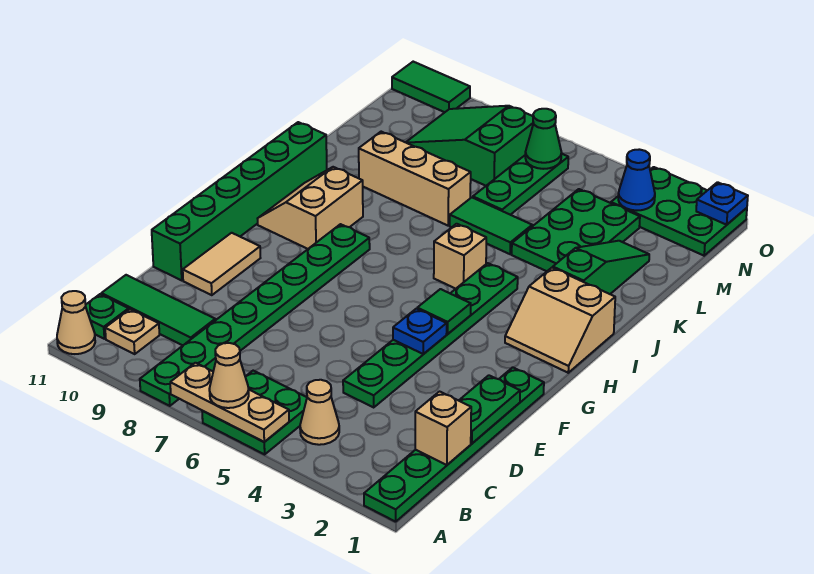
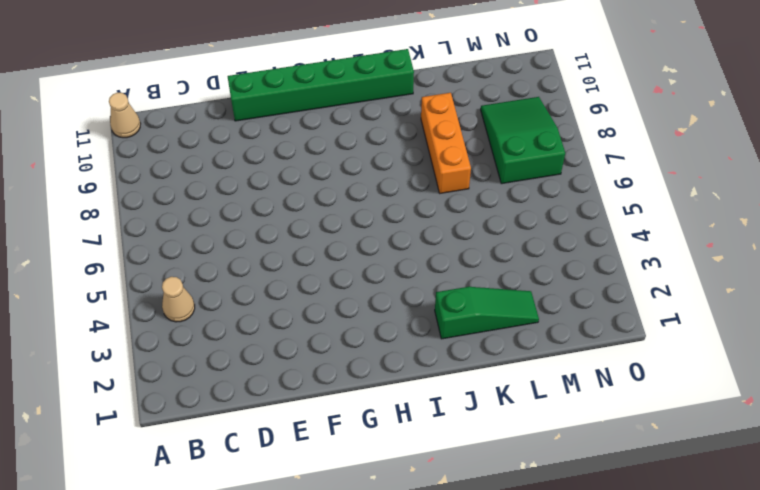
orange brick K7:K9 level 1 -> tan brick K7:K9 level 1
none -> green plate A1:F1 level 1
none -> green plate A5:B6 level 1
none -> green plate A8:H8 level 1
none -> tan plate B10 level 1

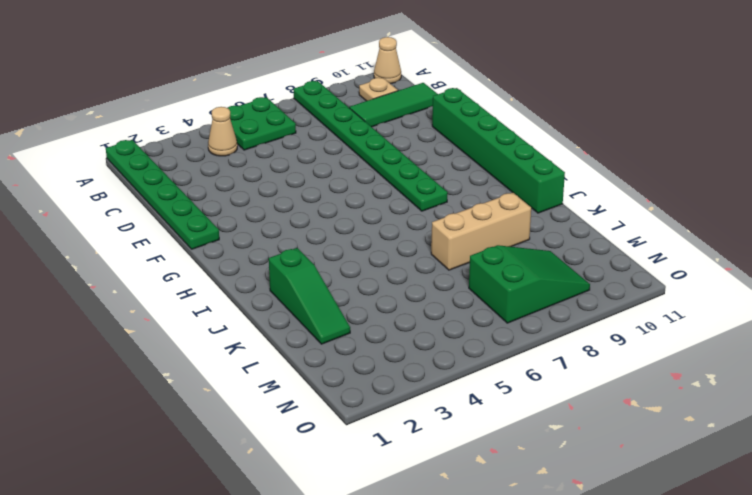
none -> green plate B11 level 1
none -> green plate D4:I4 level 1
none -> tan tile E10:F10 level 1
none -> tan slope H1:I2 level 1 top I

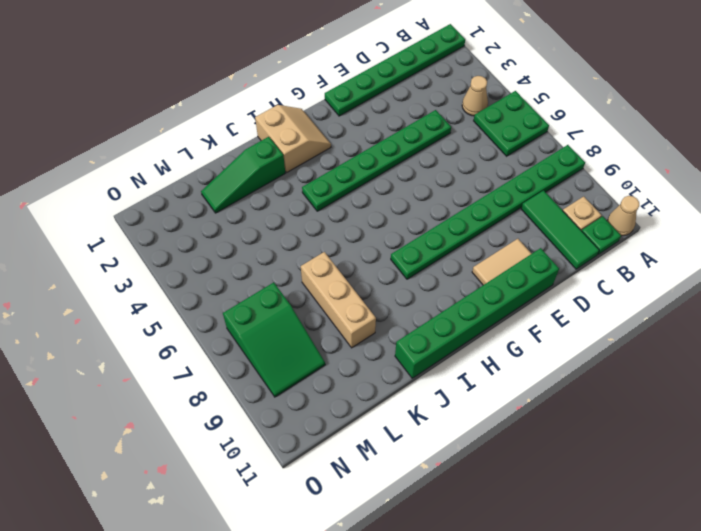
none -> tan slope H9:I10 level 1 top 9
none -> tan brick I5 level 1
none -> green plate K3:M4 level 1
none -> green tile K5:K6 level 1

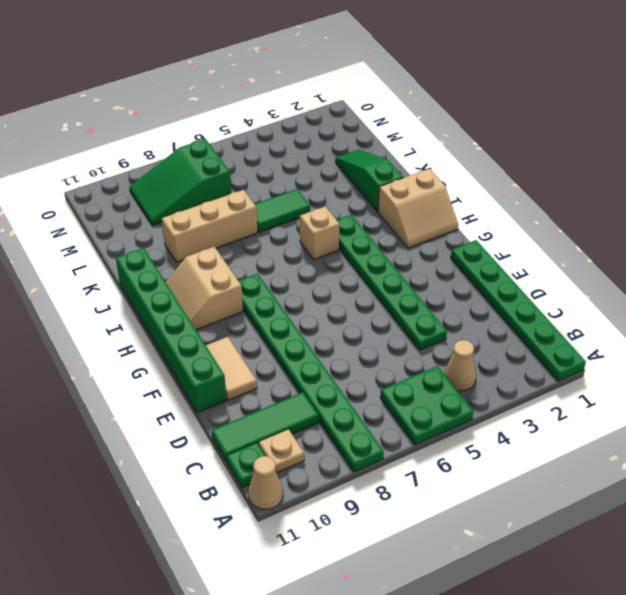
none -> green plate K3:M4 level 1
none -> green plate L6:N6 level 1
none -> green plate N1:O3 level 1
none -> green tile O10:O11 level 1

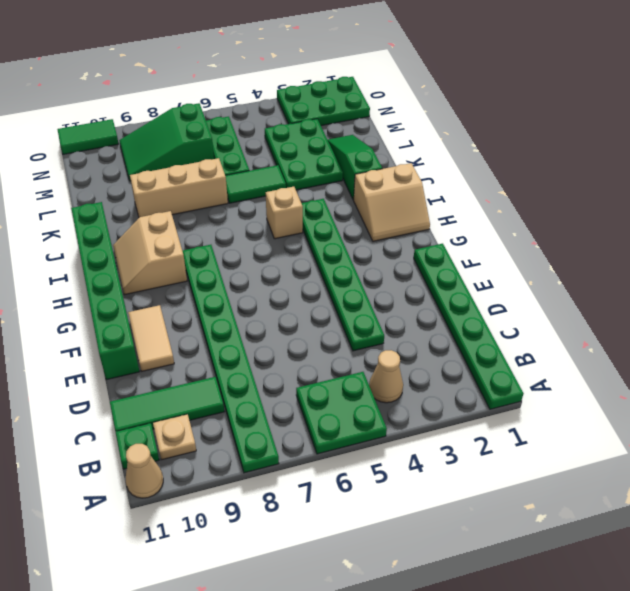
none -> tan plate A5:A7 level 2
none -> tan brick C1 level 2
none -> green plate D1:E1 level 2
none -> blue plate F4 level 2

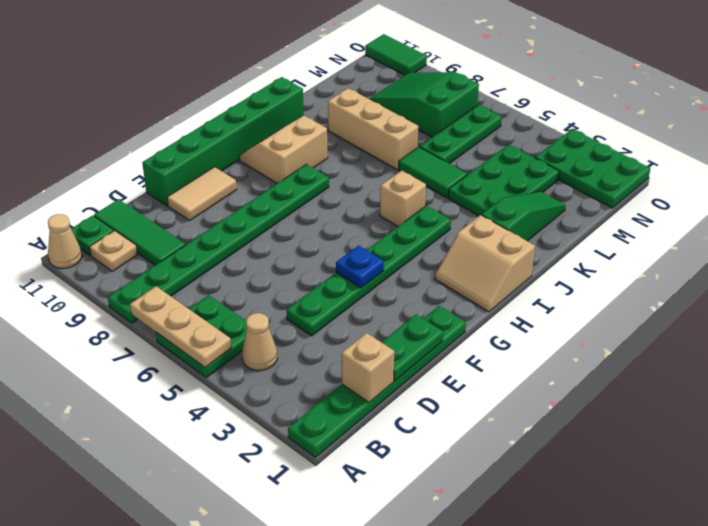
none -> green tile G4 level 2
none -> blue cone N3 level 2
none -> green cone N6 level 2
none -> blue plate O1 level 2

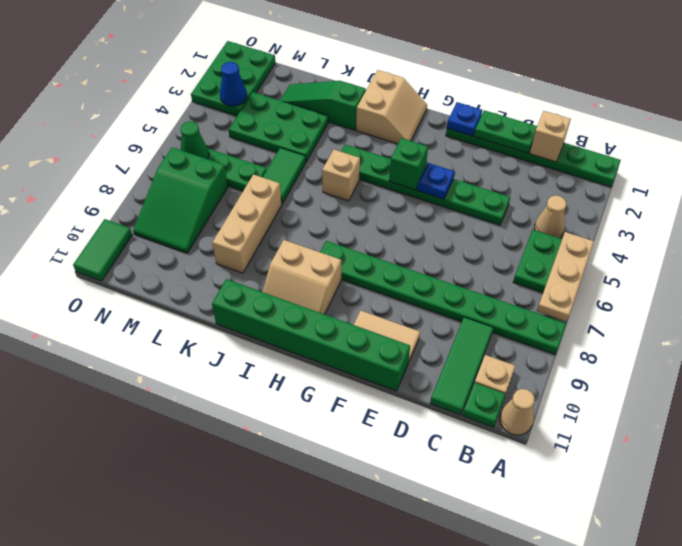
blue plate F1 level 2 -> blue plate O1 level 2
green brick G4 level 2 -> green tile G4 level 2
none -> tan cone A6 level 3

